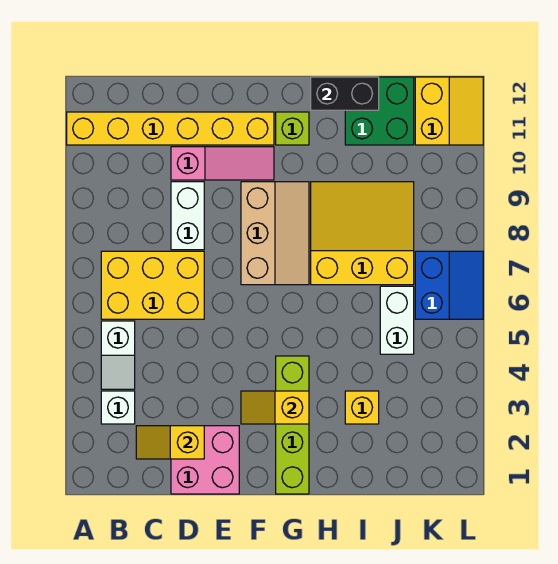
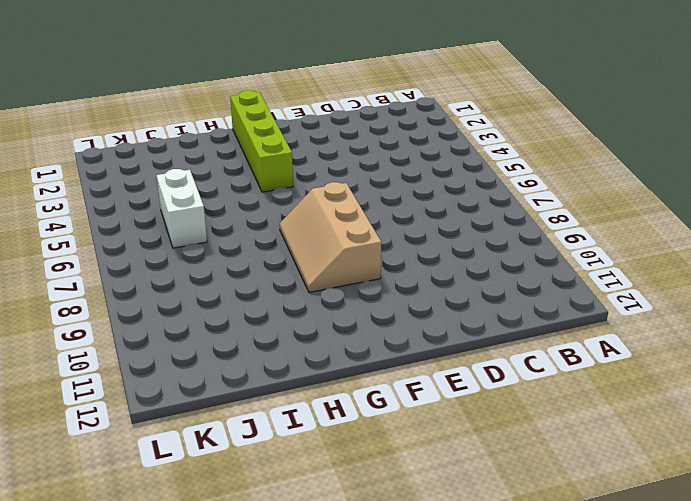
none -> yellow brick A11:F11 level 1
none -> white brick B3 level 1
none -> white slope B4:B5 level 1 top 5

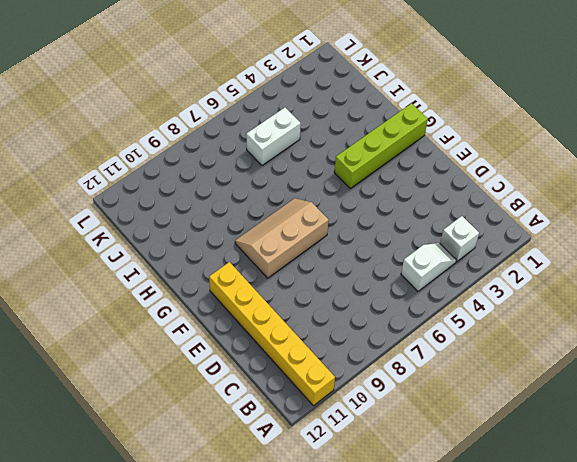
none -> yellow brick B6:D7 level 1
none -> pink brick D1:E2 level 1
none -> white brick D8:D9 level 1

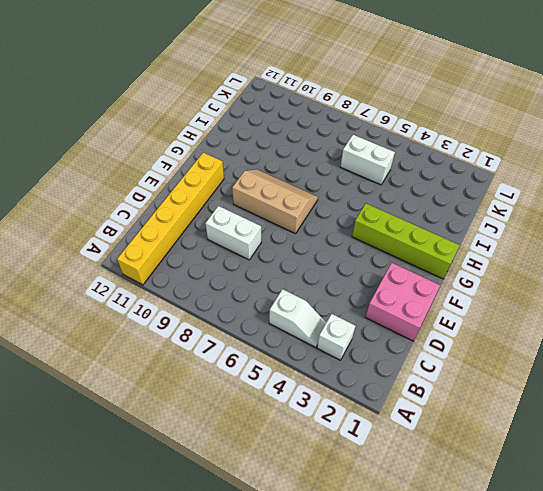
none -> yellow brick B6:D7 level 1
none -> pink slope D10:F10 level 1 top D
none -> lime brick G11 level 1

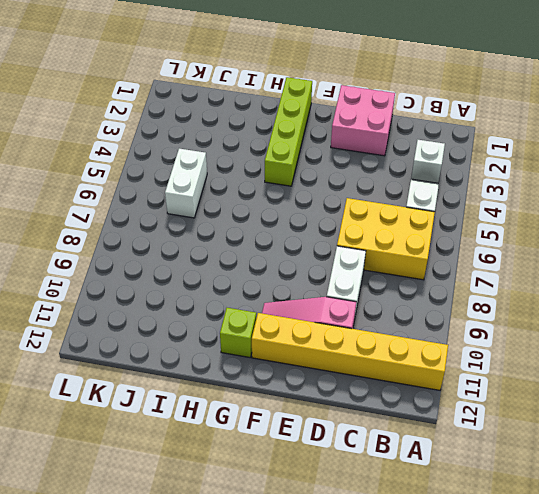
none -> tan slope F7:G9 level 1 top F
none -> yellow slope H7:J9 level 1 top 7
none -> yellow brick I3 level 1

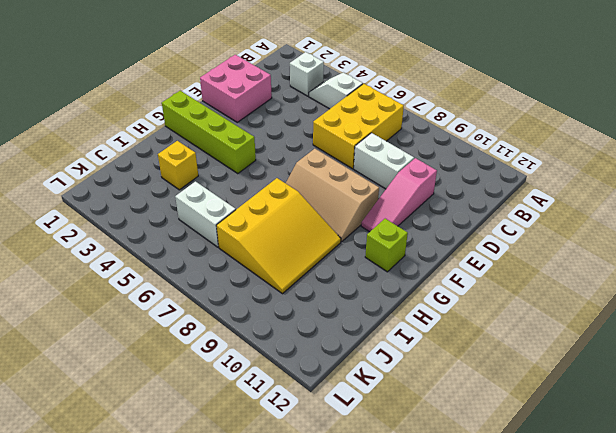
none -> yellow brick A11:F11 level 1
none -> green brick I11:J12 level 1
none -> blue slope K6:L7 level 1 top K

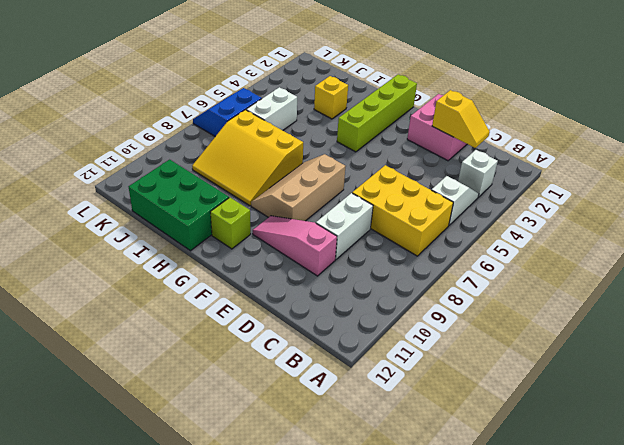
green brick H11:J12 level 1 -> green brick I11:J12 level 1
none -> yellow brick A11:F11 level 1
none -> yellow slope K11:L12 level 1 top K
none -> yellow slope F3:G3 level 2 top G

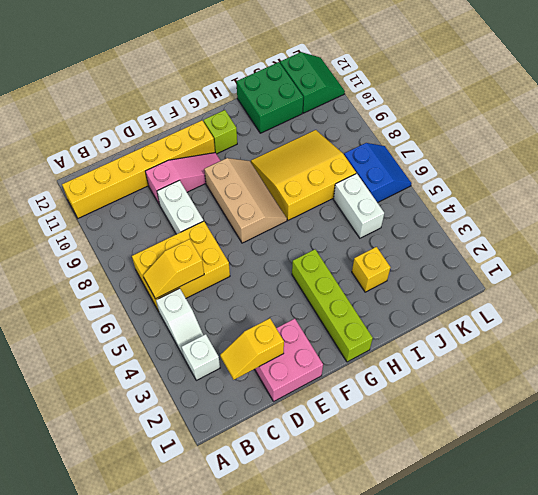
yellow slope B6:C6 level 2 top C -> yellow slope F3:G3 level 2 top G
green slope K11:L12 level 1 top K -> yellow slope K11:L12 level 1 top K
none -> black brick H12:I12 level 2

